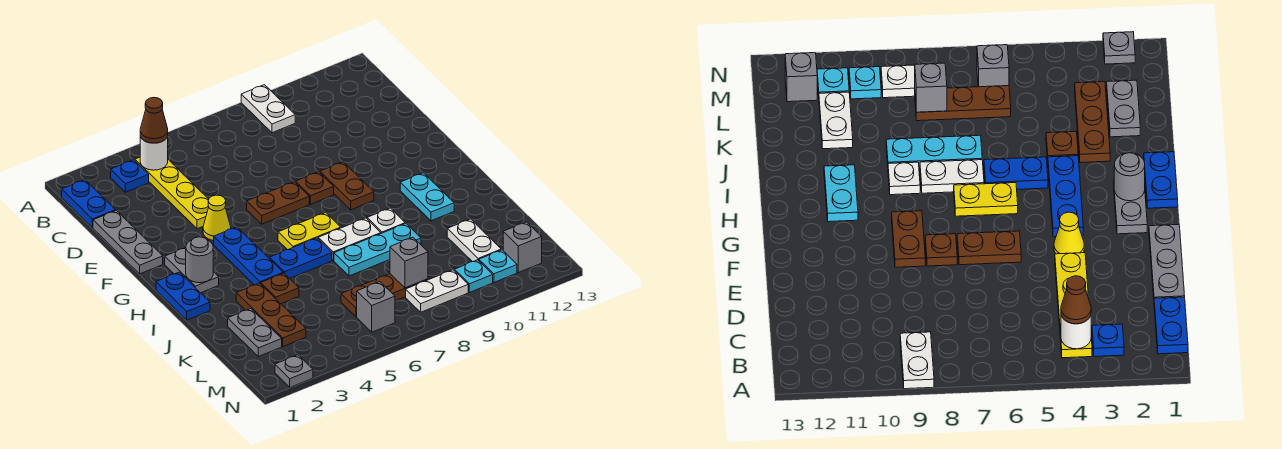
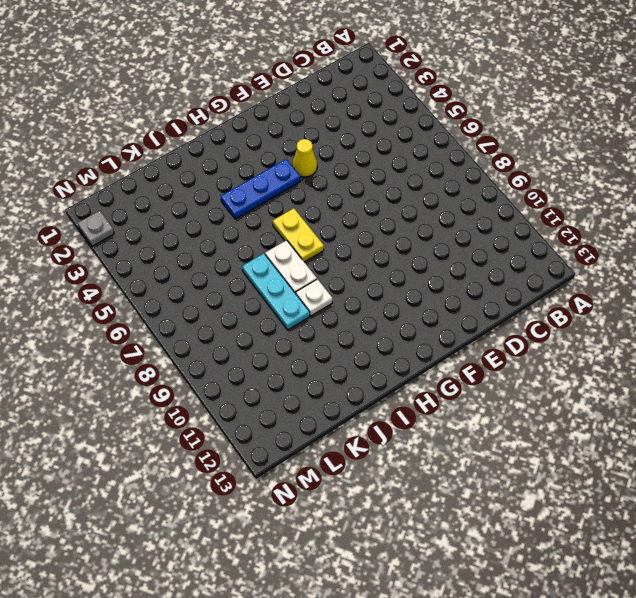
none -> white plate A9:B9 level 1
none -> blue plate B1:C1 level 1
none -> blue plate B3 level 1
none -> yellow plate B4:E4 level 1

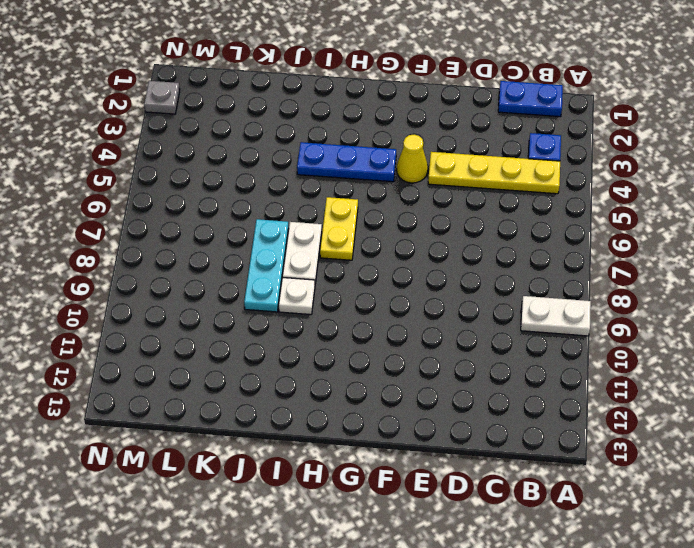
none -> grey plate D1:F1 level 1
none -> brown plate F6:F7 level 1
none -> brown plate F8 level 1
none -> brown plate F9:G9 level 1

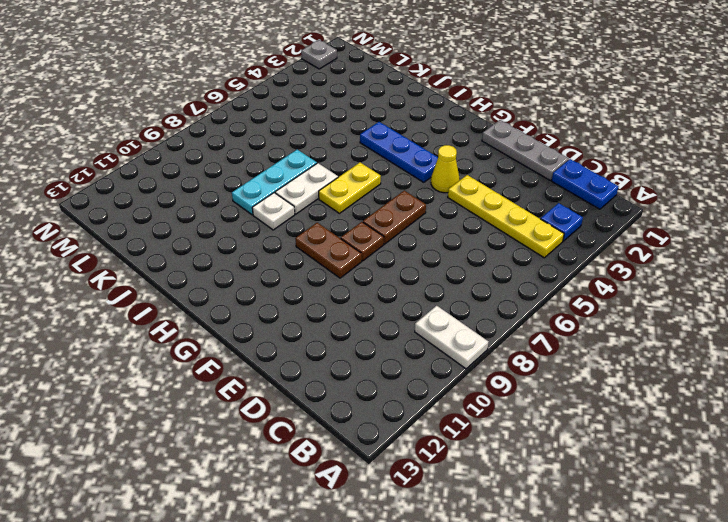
none -> grey plate G2:H2 level 1
none -> blue plate H1:I1 level 1
none -> cyan plate H11:I11 level 1
none -> blue plate I5:I6 level 1

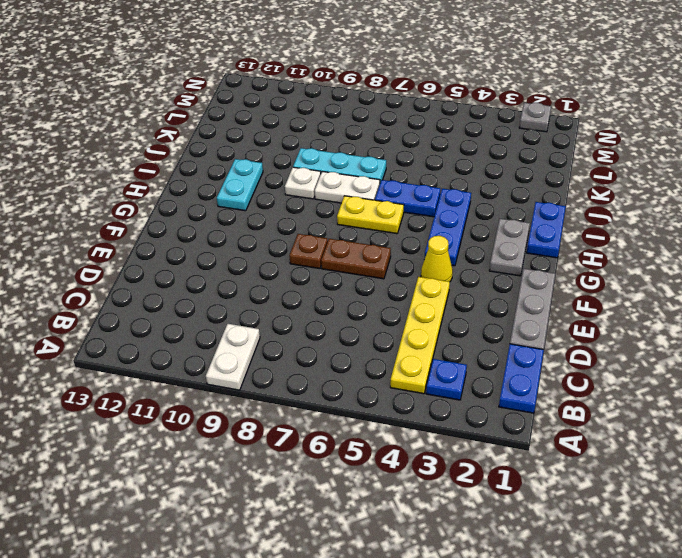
none -> brown plate F9:G9 level 1
none -> brown plate J3:L3 level 1
none -> brown plate J4 level 1
none -> grey plate K2:L2 level 1

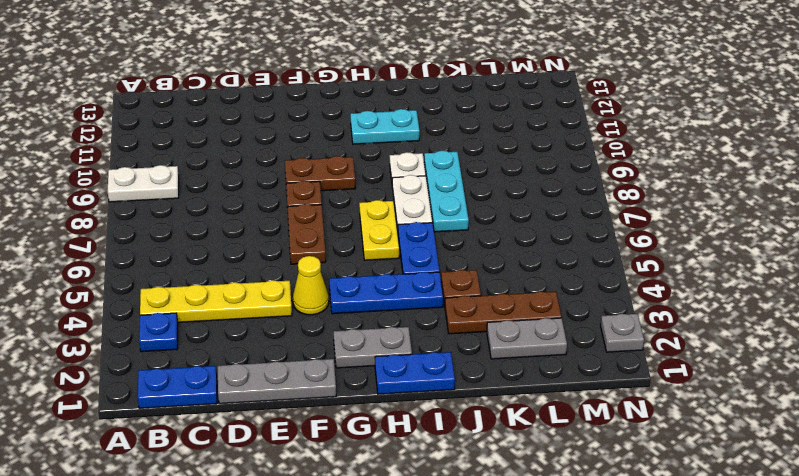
none -> white plate K11:L11 level 1
none -> brown plate L6:L8 level 1
none -> grey brick M6 level 1
none -> white plate M8:M9 level 1

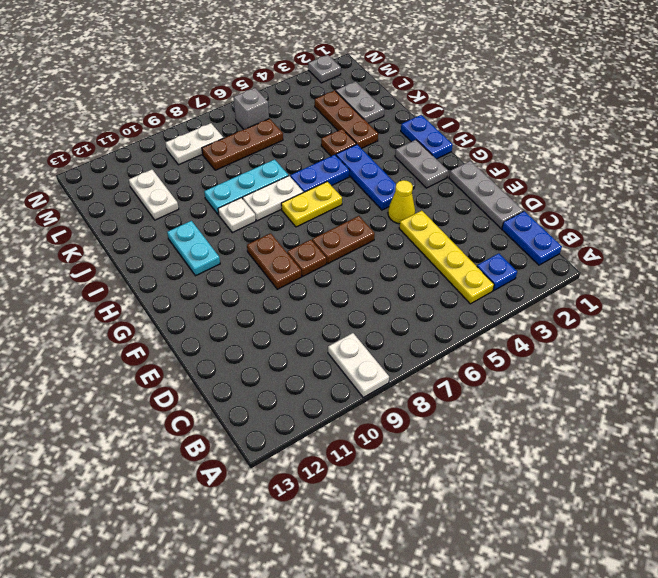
none -> cyan plate M10 level 1
none -> cyan plate M11 level 1
none -> grey brick M12 level 1
none -> white round brick B4 level 2

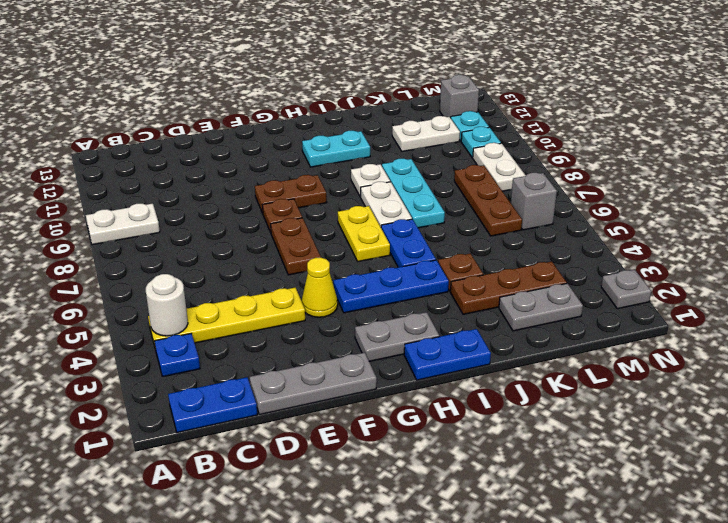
none -> grey round brick H2 level 2
none -> grey brick L8 level 2
none -> brown cone B4 level 3

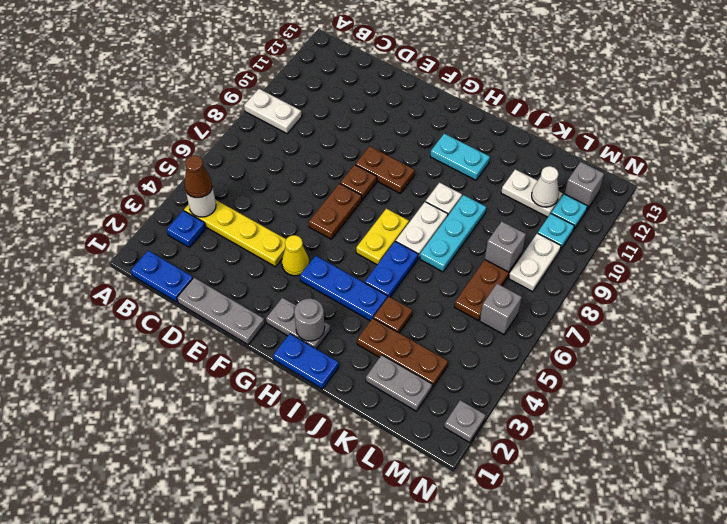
white cone L11 level 2 -> none

